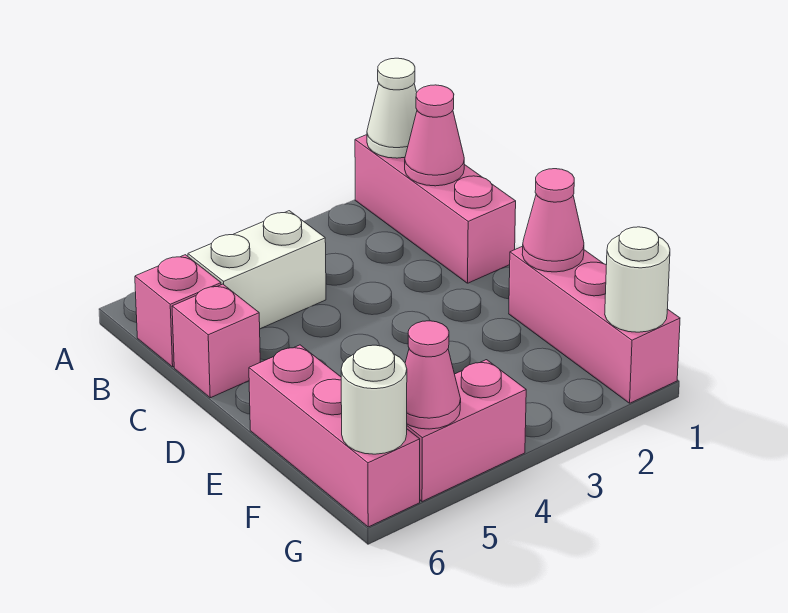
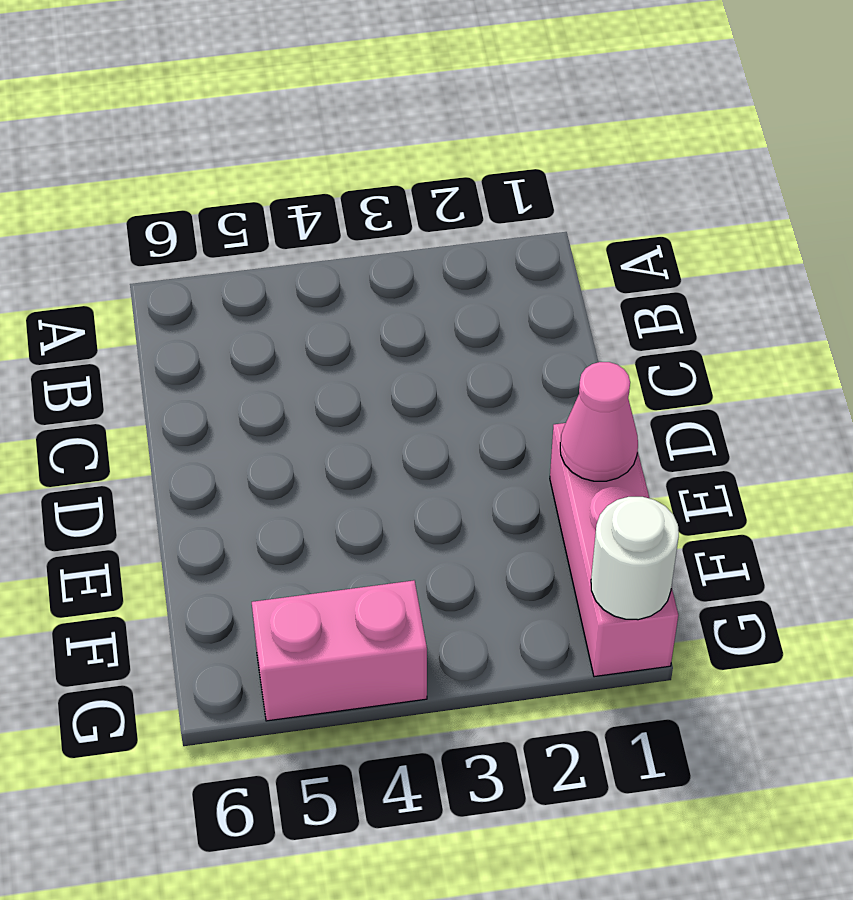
none -> pink brick A1:C1 level 1
none -> white brick B4:B5 level 1
none -> pink brick B6 level 1

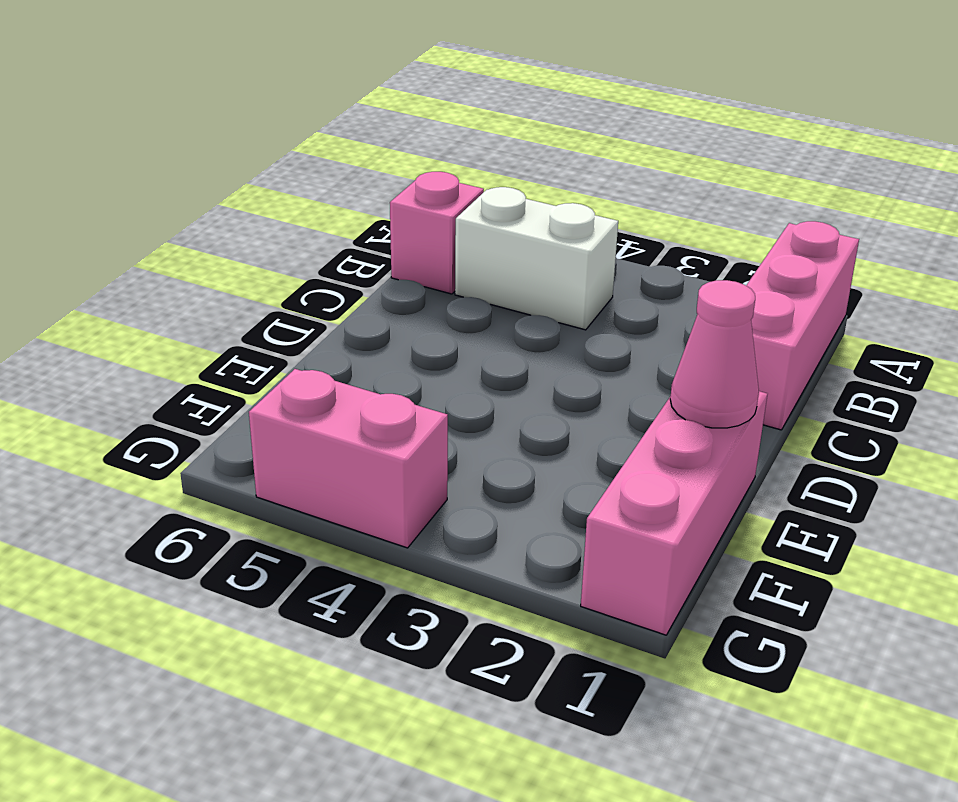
none -> pink brick C6 level 1
none -> pink brick E6:G6 level 1
none -> white cone A1 level 2

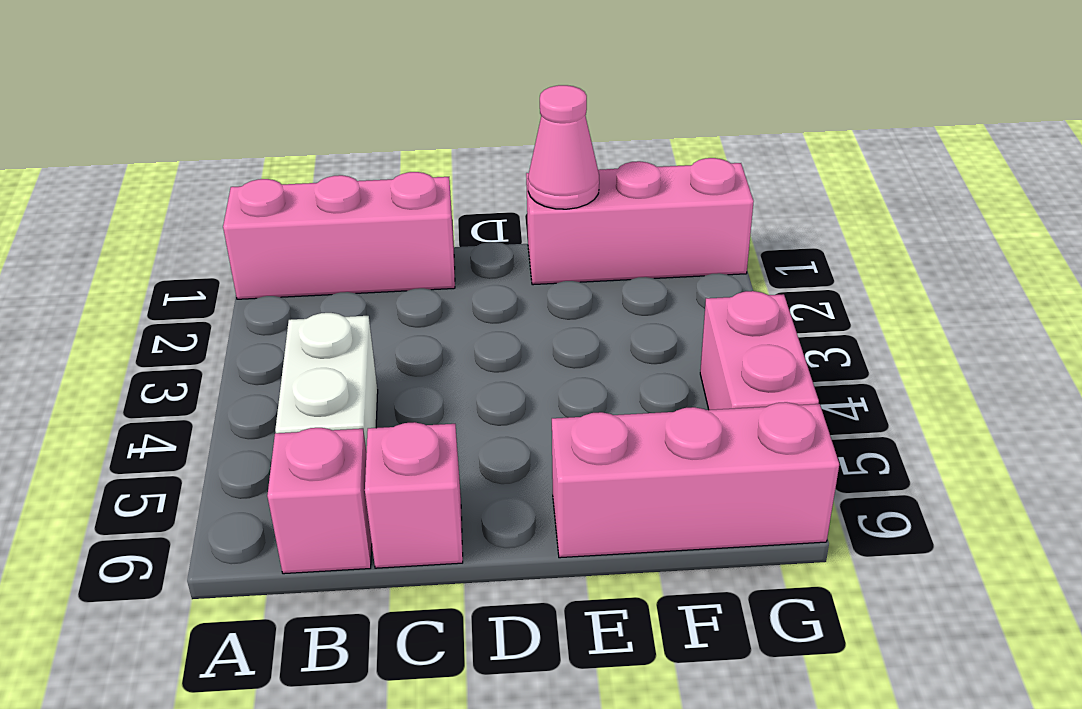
none -> white cone A1 level 2
none -> pink cone B1 level 2
none -> white round brick G1 level 2

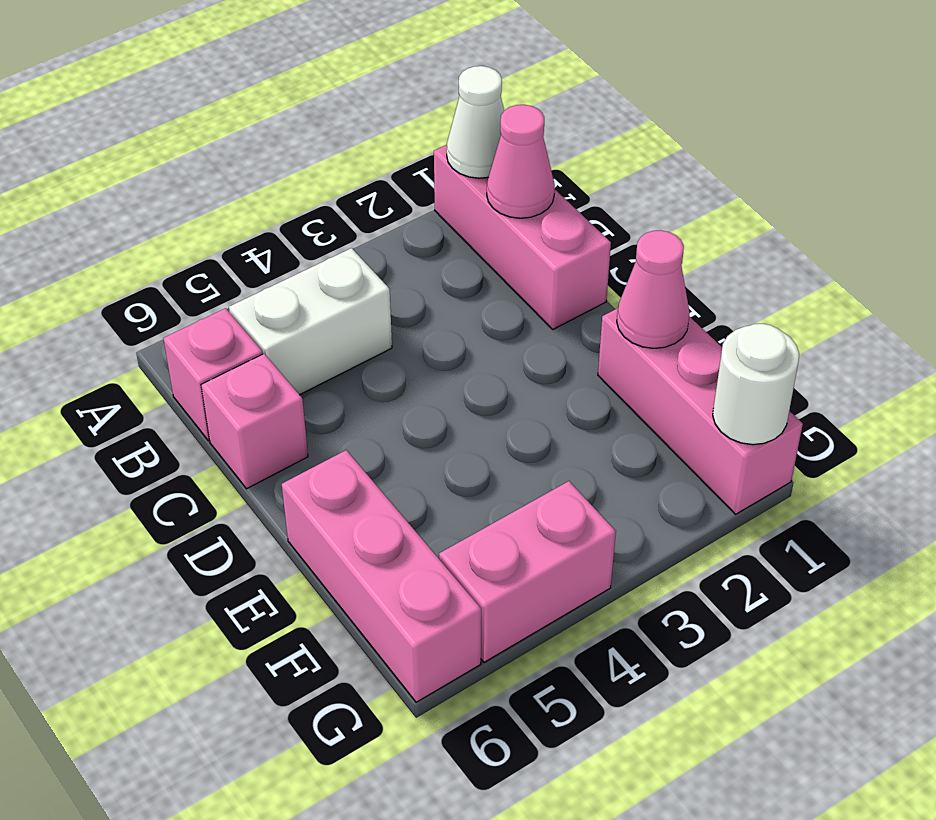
none -> pink cone G5 level 2
none -> white round brick G6 level 2

